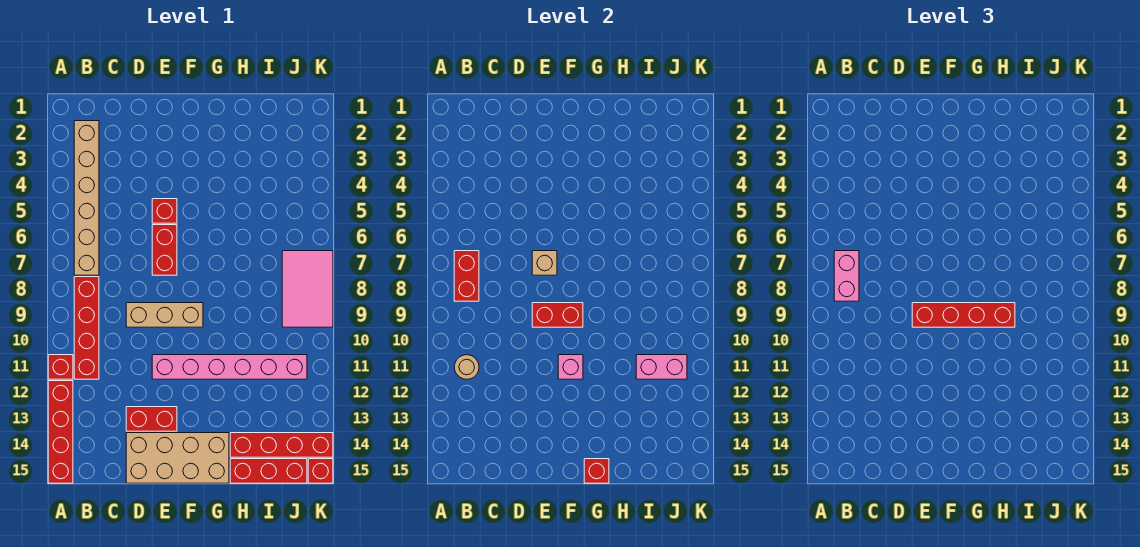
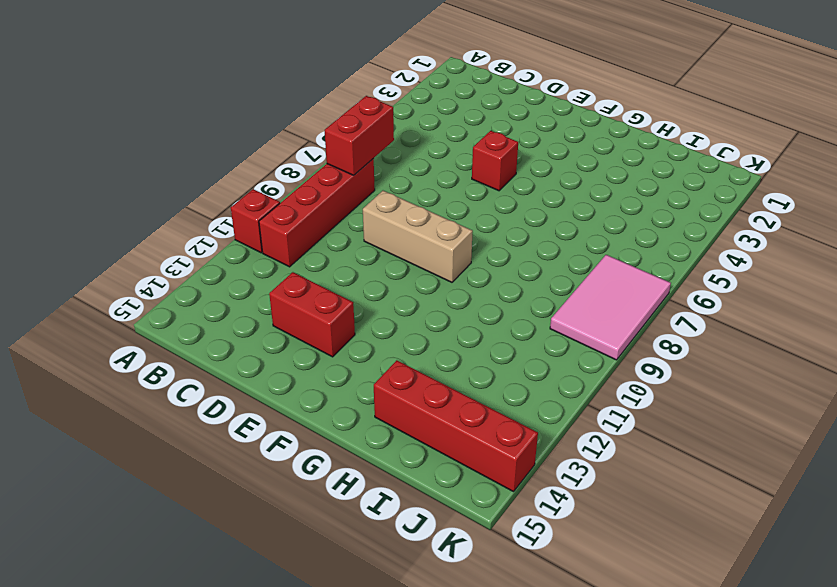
none -> red brick A12:A15 level 1
none -> tan brick B2:B7 level 1
none -> tan brick D14:G15 level 1

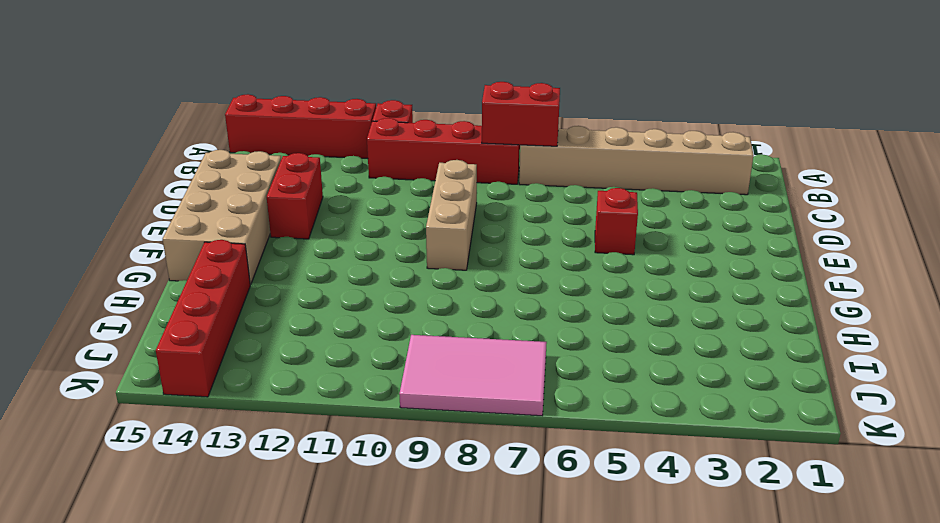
none -> red brick E6:E7 level 1
none -> pink brick E11:J11 level 1
none -> red brick H15:J15 level 1

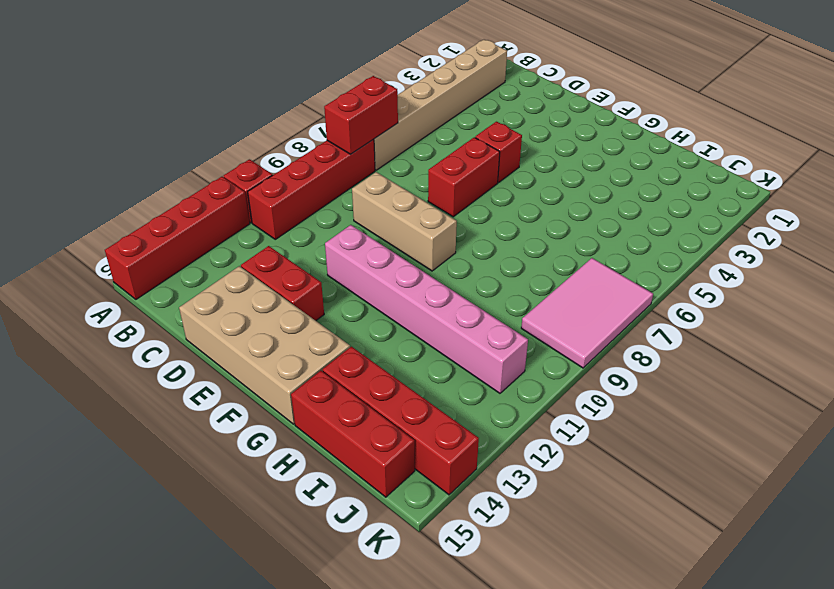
none -> red brick K15 level 1
none -> tan round brick B11 level 2
none -> tan brick E7 level 2

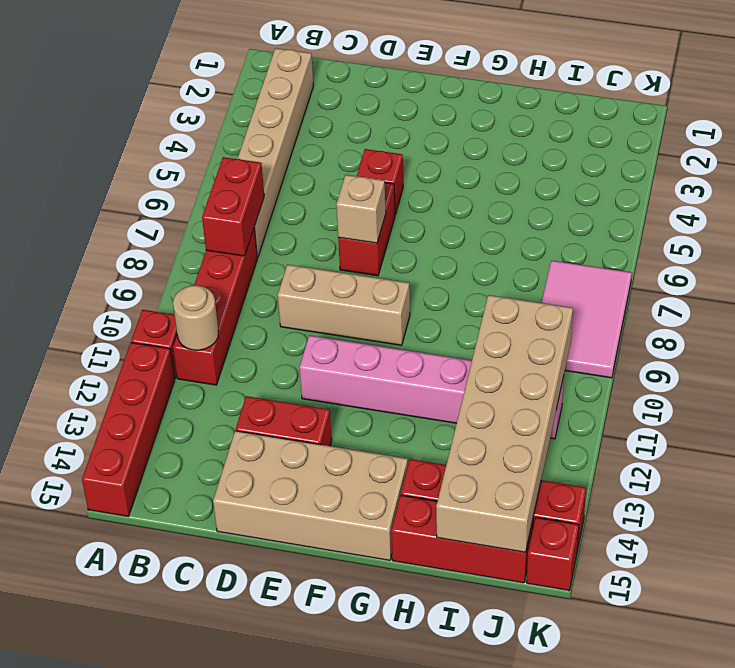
tan brick I10:J15 level 2 -> pink brick I11:J11 level 2
none -> red brick E9:F9 level 2
none -> pink brick F11 level 2
none -> red brick G15 level 2

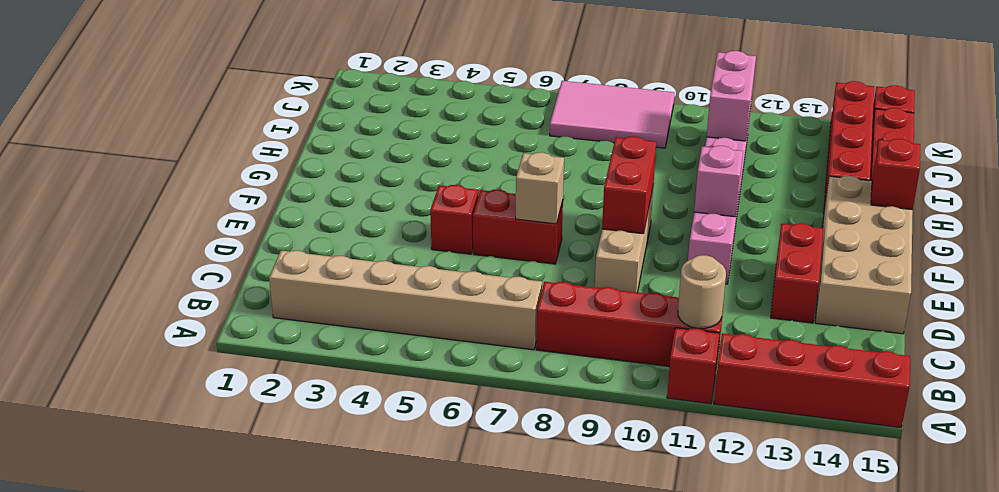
none -> red brick B7:B8 level 2
none -> pink brick B7:B8 level 3
none -> red brick E9:H9 level 3

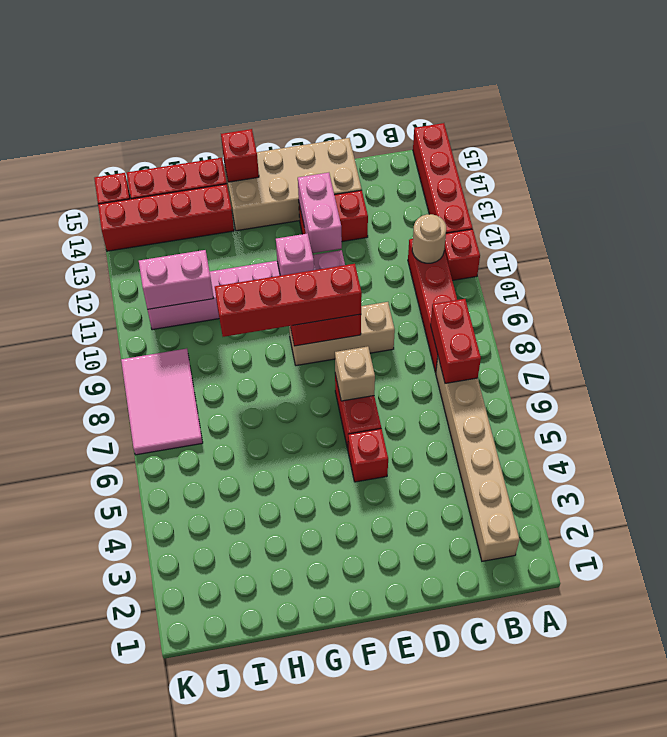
pink brick E12:E13 level 2 -> pink brick B7:B8 level 3

